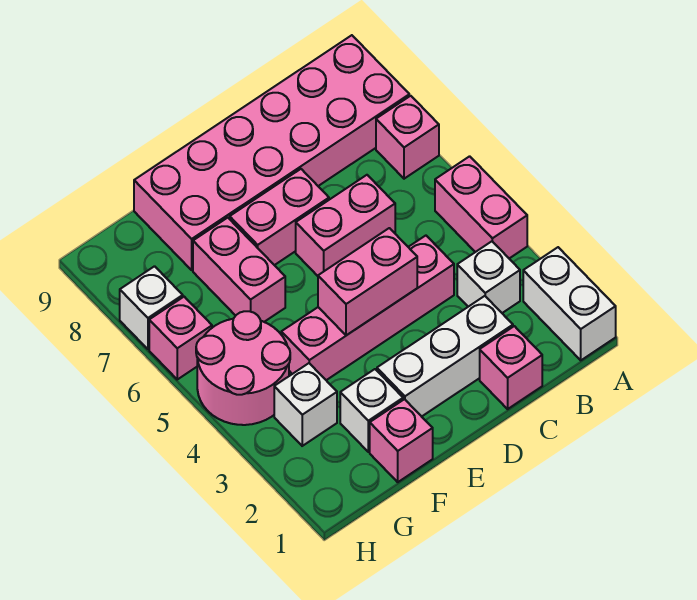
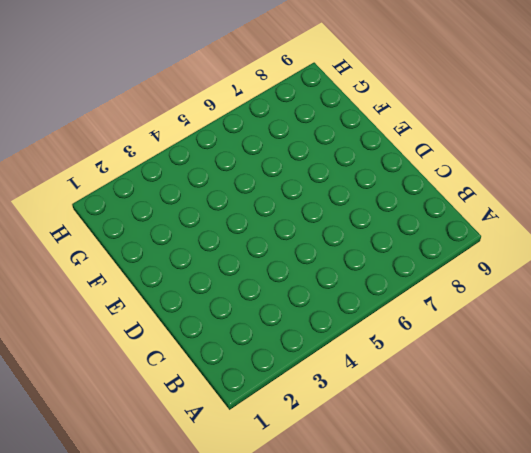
none -> white brick A1:A2 level 1
none -> pink brick A4:A5 level 1
none -> pink brick A7 level 1

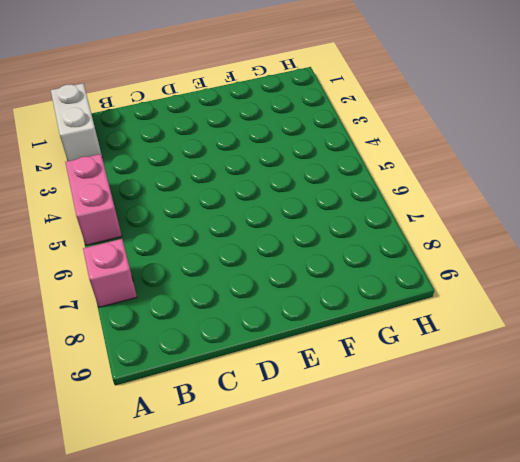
none -> pink brick A8:F9 level 1
none -> white brick B3 level 1
none -> pink brick C1 level 1

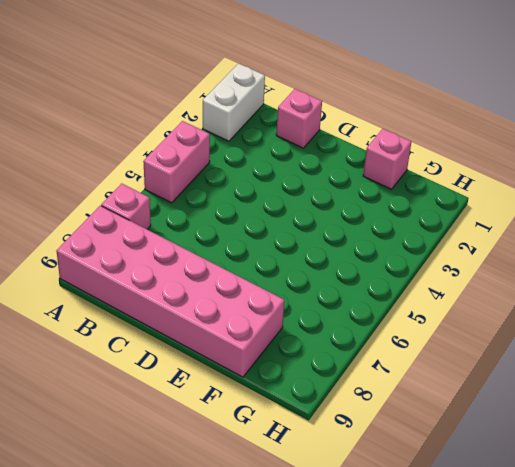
none -> white brick B3 level 1
none -> white brick C2:E2 level 1
none -> pink brick C4:F4 level 1

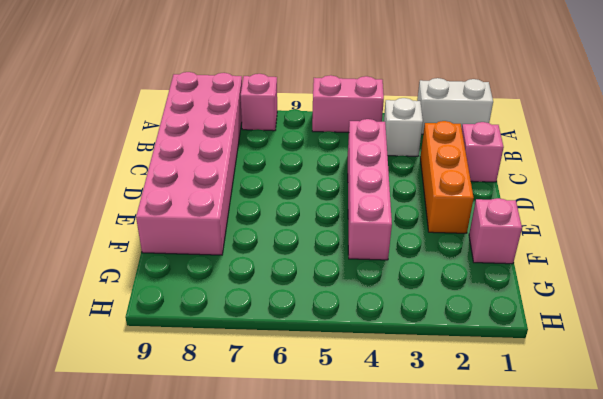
orange brick C2:E2 level 1 -> white brick C2:E2 level 1
none -> pink brick C6:D6 level 1
none -> pink brick D7:E7 level 1
none -> white brick F2 level 1

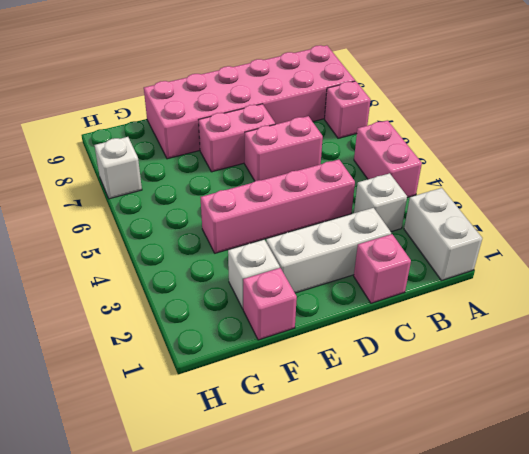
none -> pink brick F6:F7 level 1
none -> white brick G3 level 1
none -> pink round brick G4:H5 level 1

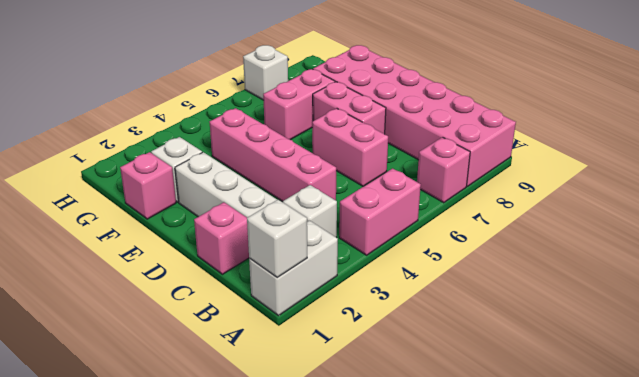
white brick A1 level 2 -> white brick G3 level 1
none -> pink round brick G4:H5 level 1
none -> pink brick H6 level 1
none -> pink brick D4:E4 level 2

